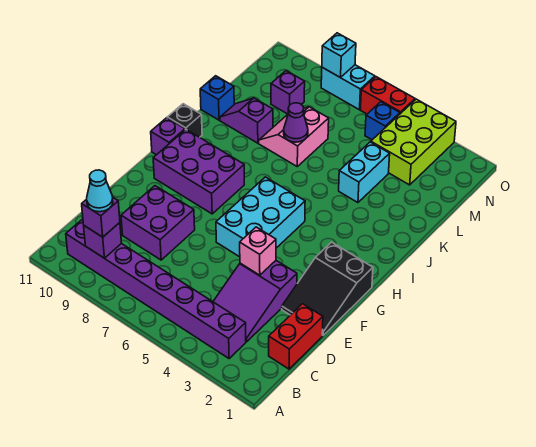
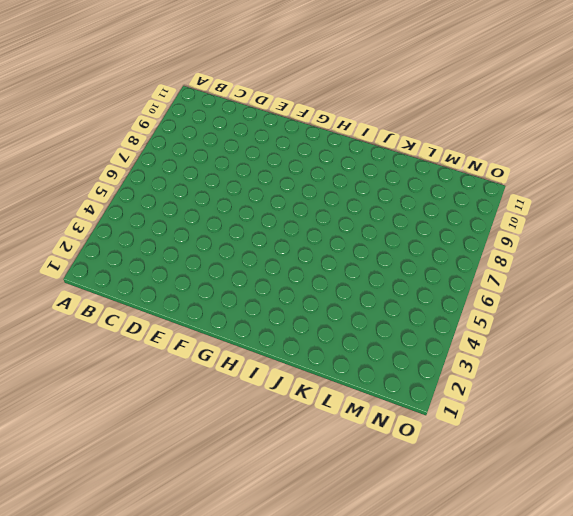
none -> purple brick B3:B10 level 1
none -> red brick C1:D1 level 1
none -> purple slope C3:E4 level 1 top E

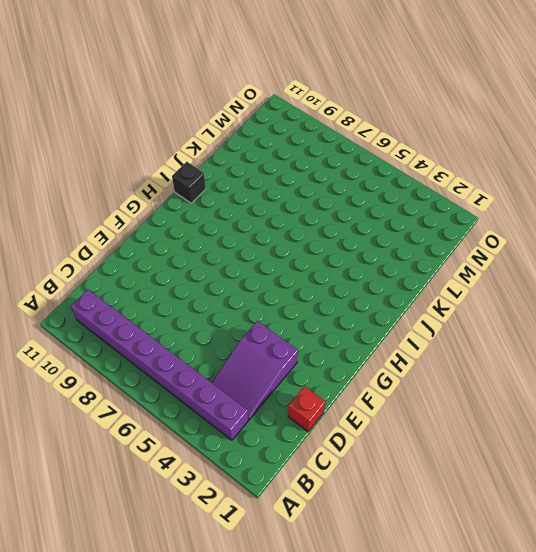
red brick D1 level 1 -> red brick C1:D1 level 1
none -> purple brick D8:E9 level 1
none -> black slope E1:G2 level 1 top G
none -> cyan brick F5:H6 level 1

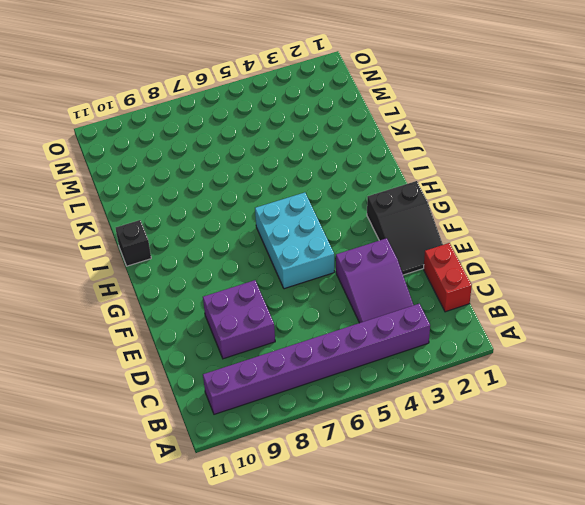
none -> purple brick G8:H10 level 1
none -> purple brick H11 level 1
none -> cyan brick K4:L4 level 1

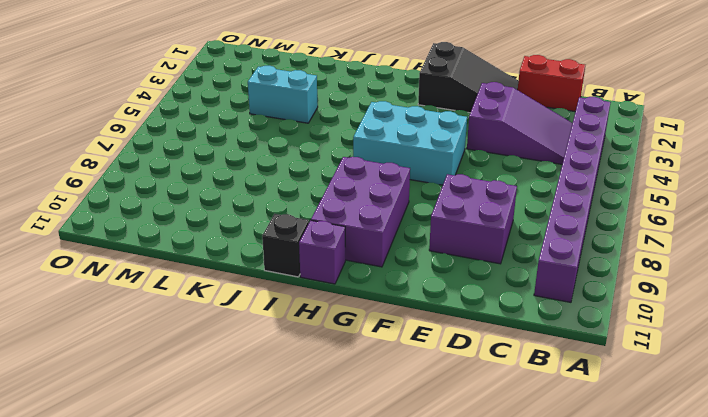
none -> pink slope K7:L8 level 1 top 7
none -> purple slope K9:K10 level 1 top 9
none -> blue brick K11 level 1

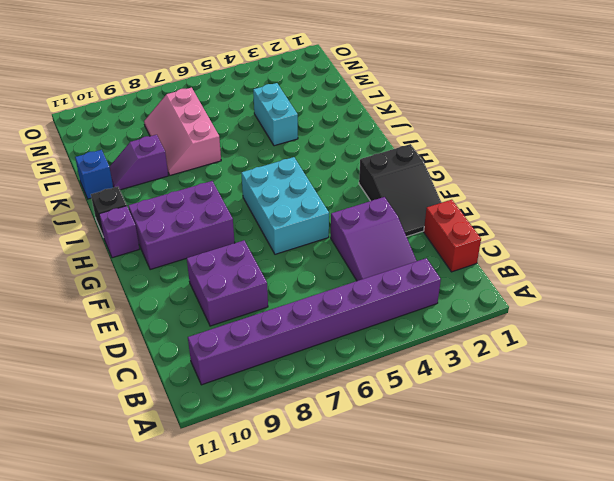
pink slope K7:M8 level 1 top 7 -> pink slope K7:L8 level 1 top 7
none -> lime brick M3:O4 level 1
none -> purple brick M9 level 1
none -> blue brick N5 level 1

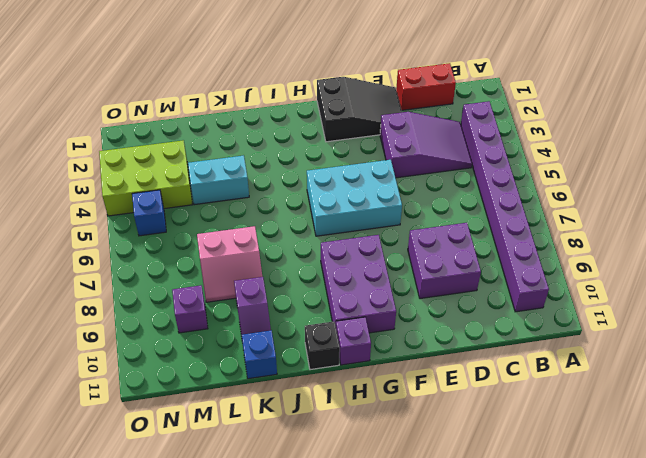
none -> red brick O5:O6 level 1
none -> cyan brick O7:O8 level 1
none -> purple brick B9 level 2

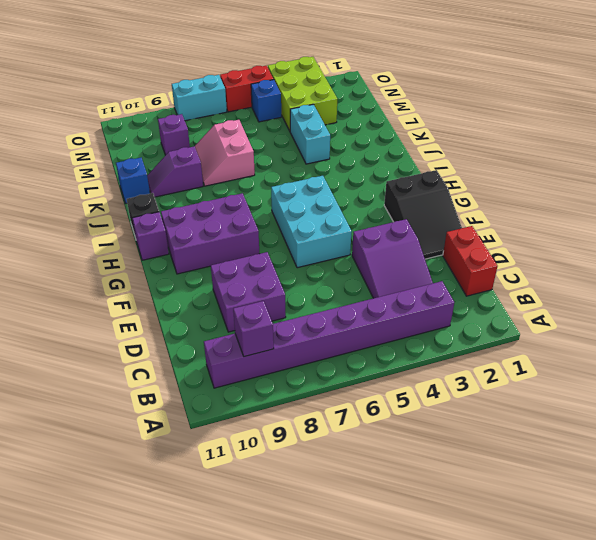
none -> pink brick E4 level 2
none -> purple cone K7 level 2
none -> cyan brick O8 level 2

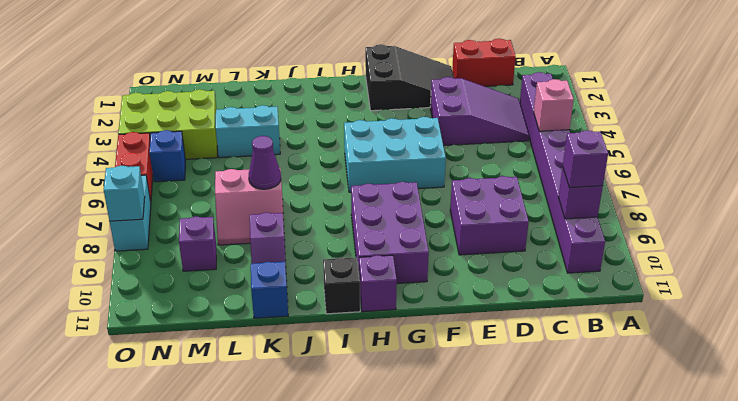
pink brick B5 level 2 -> pink brick E4 level 2
none -> cyan cone B9 level 4

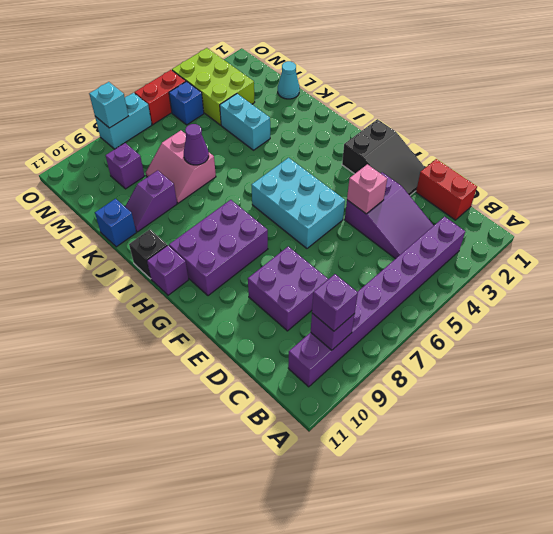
cyan cone L1 level 1 -> cyan cone B9 level 4

